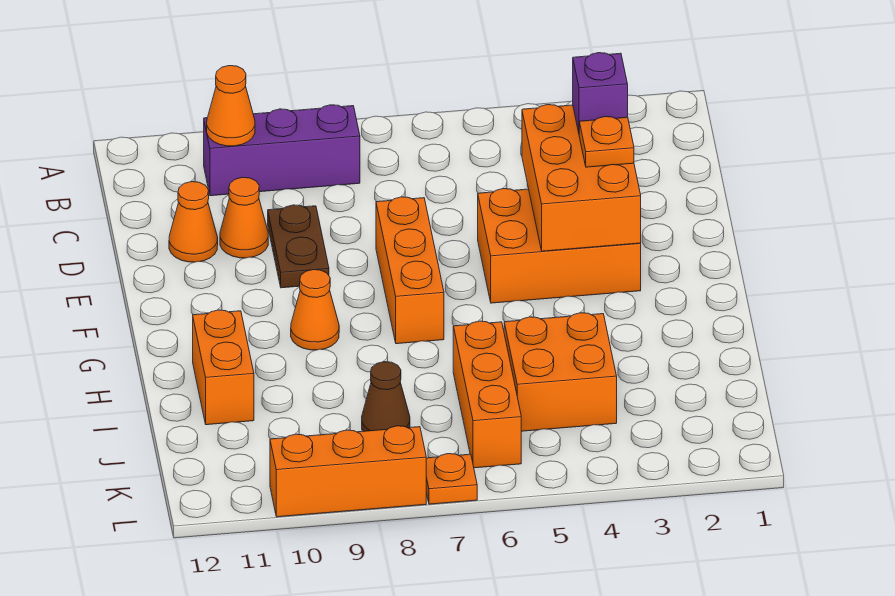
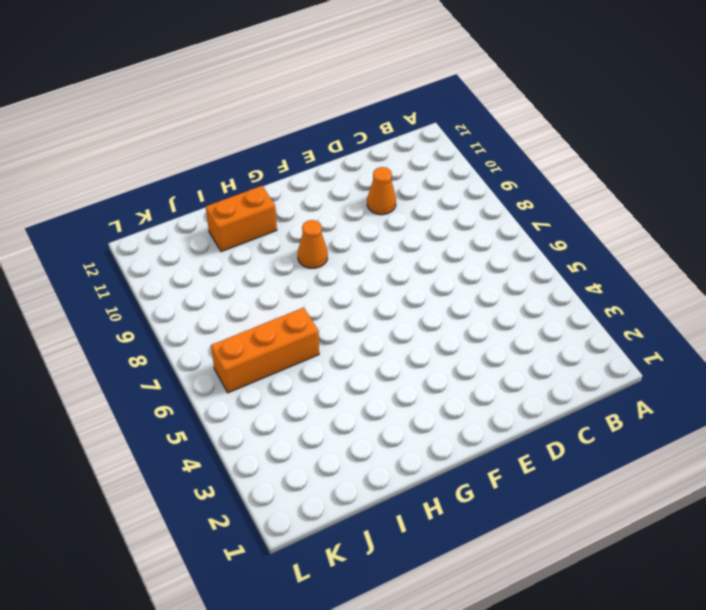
none -> purple brick B8:B10 level 1
none -> brown plate D9:E9 level 1
none -> orange cone D11 level 1

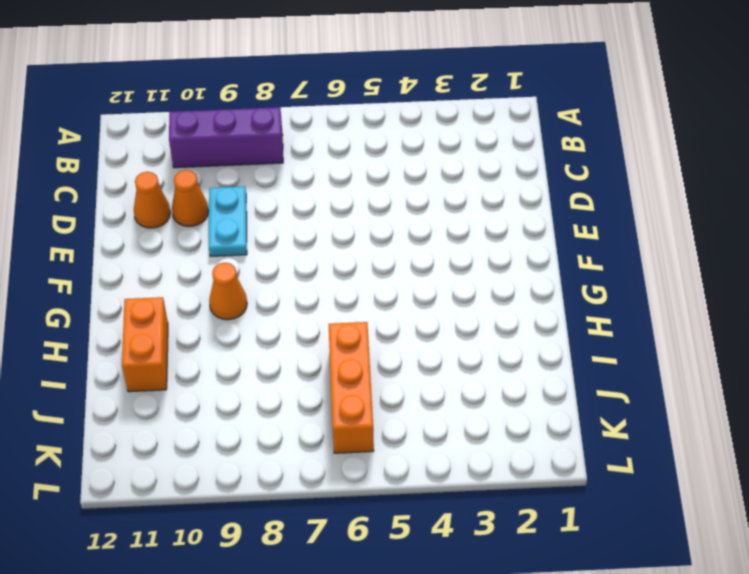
cyan plate D9:E9 level 1 -> brown plate D9:E9 level 1
none -> orange brick E3:F5 level 1
none -> orange brick E7:G7 level 1
none -> orange brick I4:J5 level 1

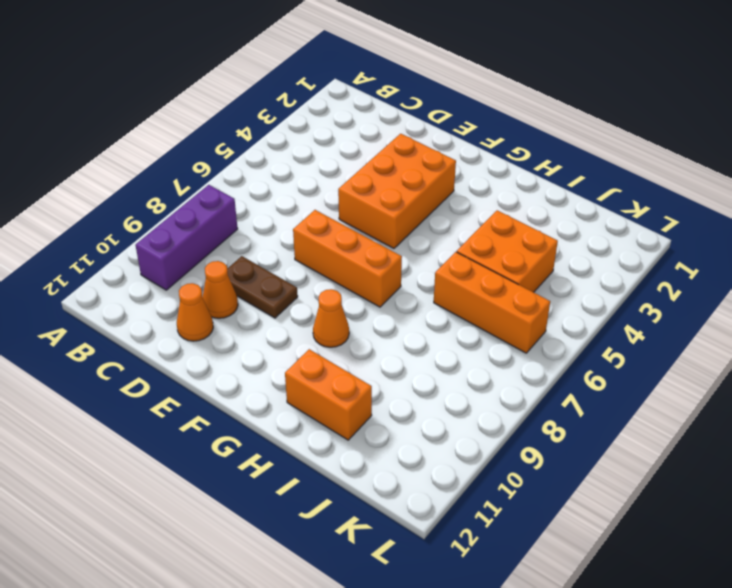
none -> brown cone J8 level 1
none -> orange plate L7 level 1
none -> orange brick L8:L10 level 1

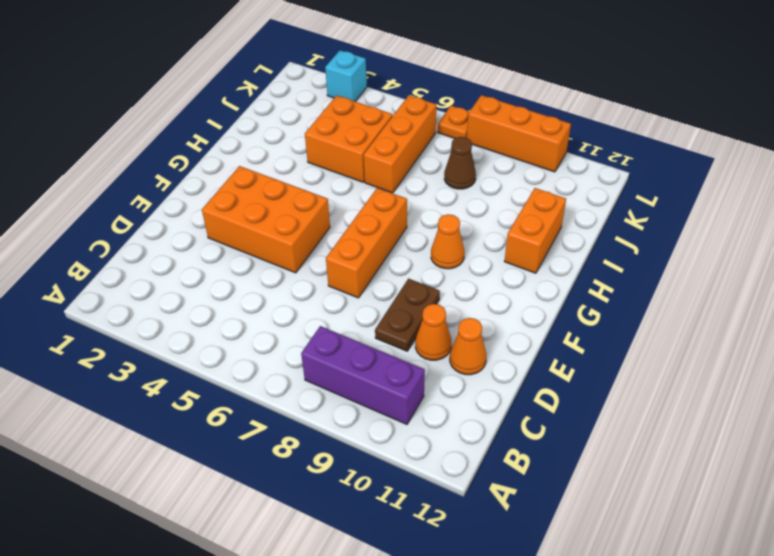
cyan brick L3 level 1 -> none
none -> orange cone B10 level 2
none -> orange brick D3:F4 level 2
none -> purple brick D3 level 3

